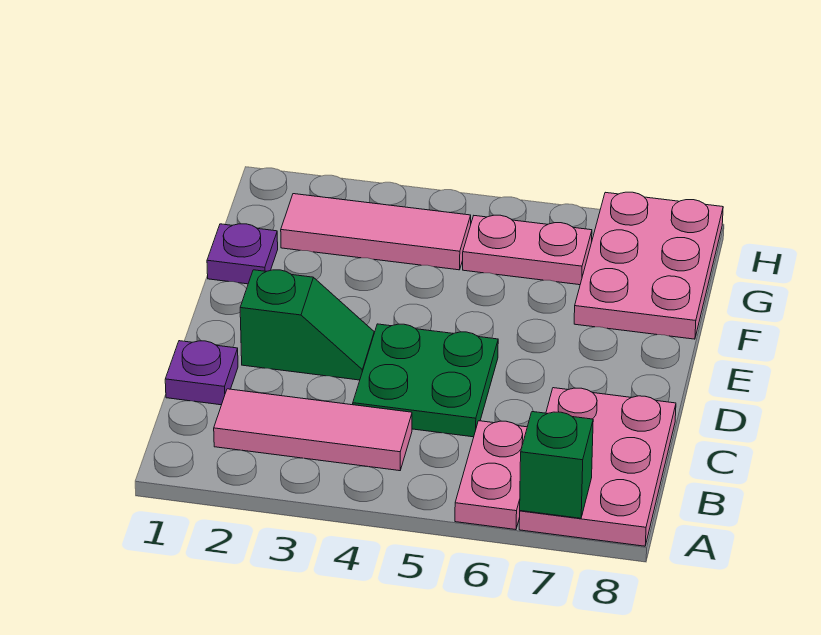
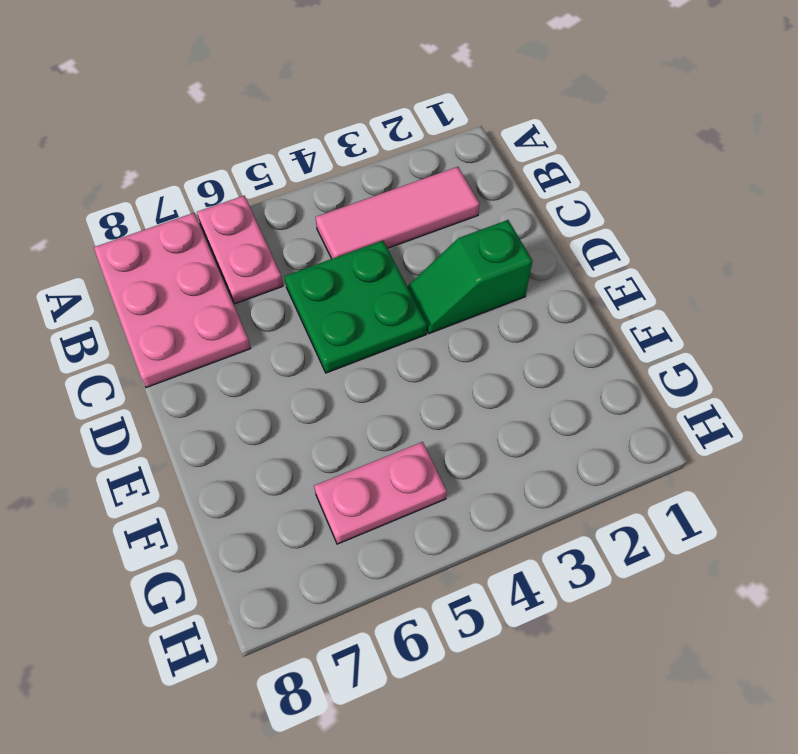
none -> purple plate C1 level 1
none -> purple plate F1 level 1

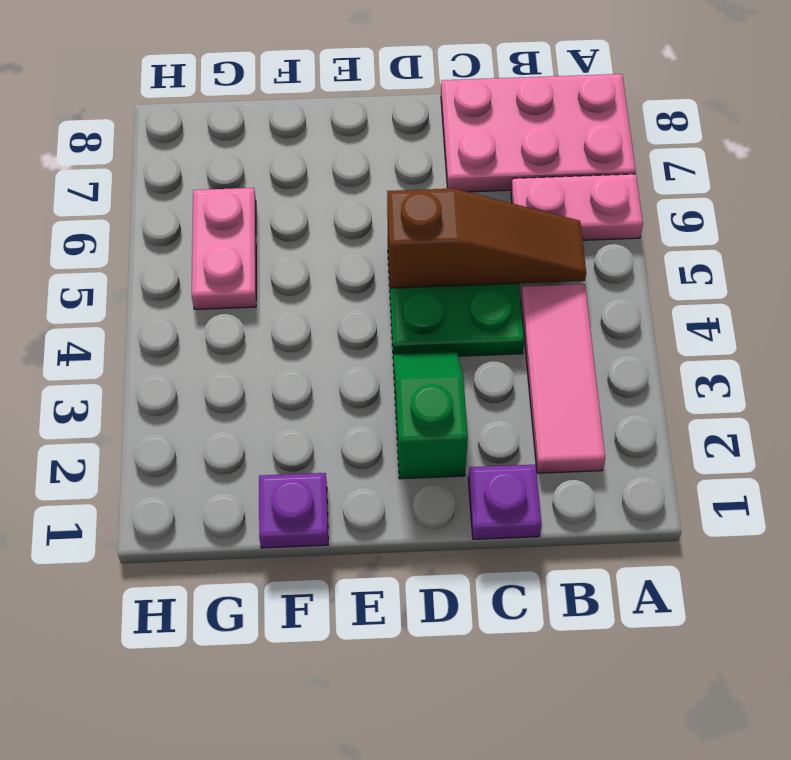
brown slope B5:D5 level 2 top D -> none
none -> pink plate F7:H8 level 1
none -> pink tile G2:G4 level 1

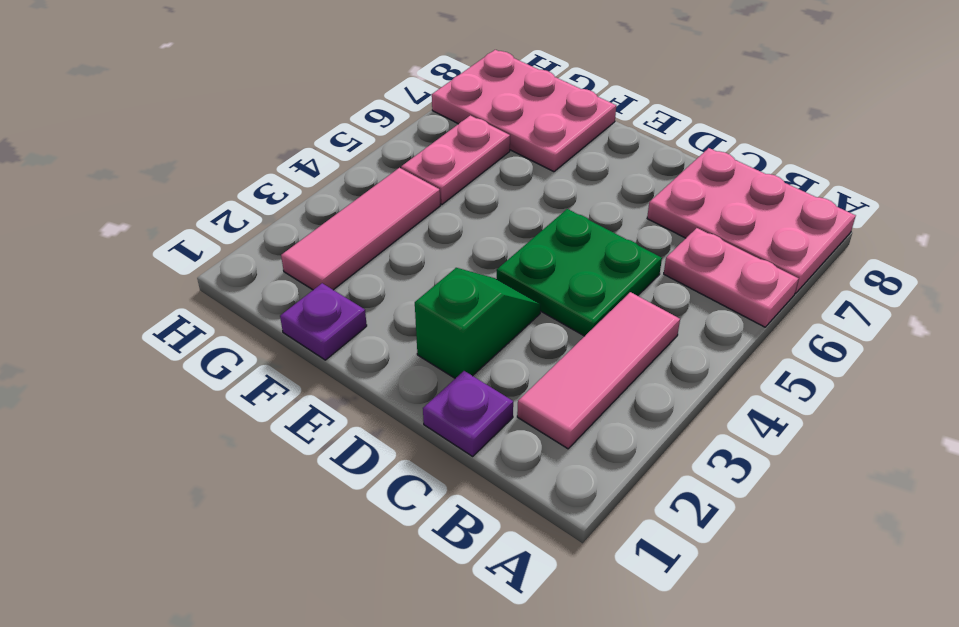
none -> green brick A7 level 2

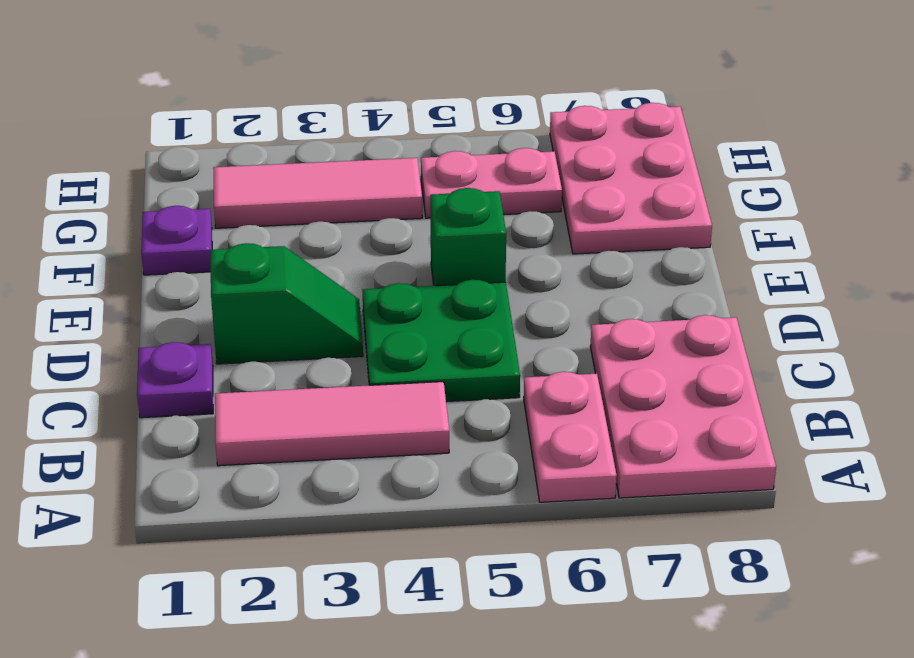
green brick E5 level 1 -> green brick A7 level 2

